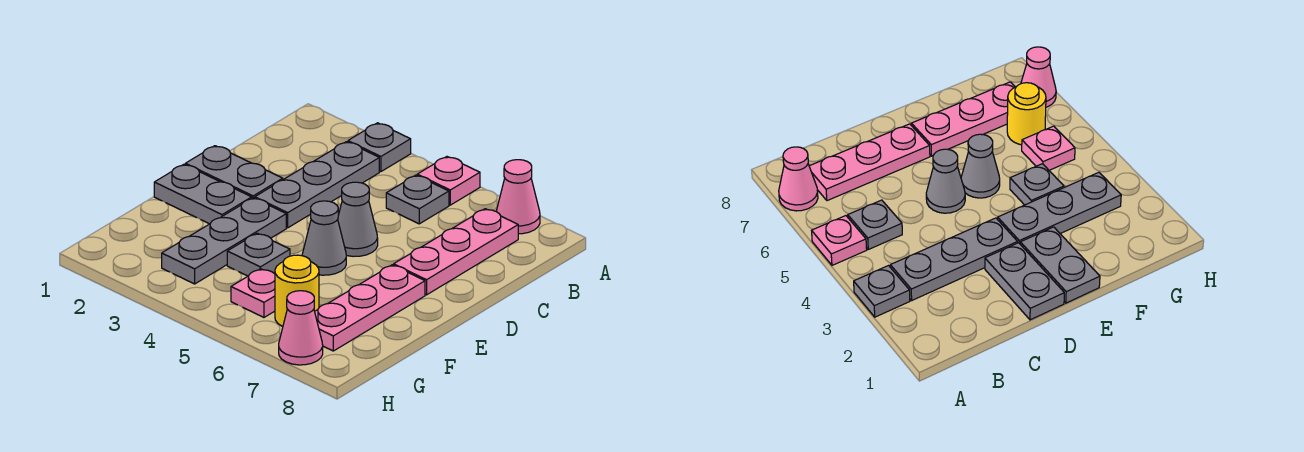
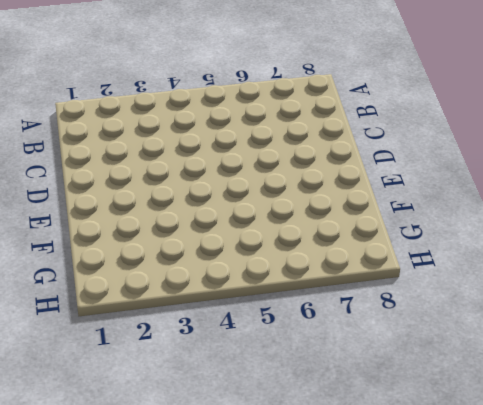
none -> grey plate A3 level 1
none -> pink plate A5 level 1
none -> pink cone A7 level 1

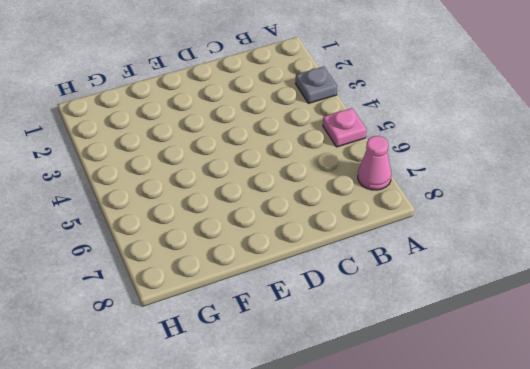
none -> grey plate B3:D3 level 1
none -> grey plate B5 level 1
none -> pink plate B7:D7 level 1

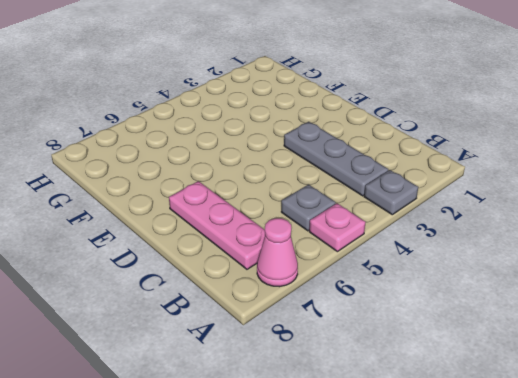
none -> grey plate D1:D2 level 1
none -> grey cone D5 level 1
none -> grey plate E1:E2 level 1

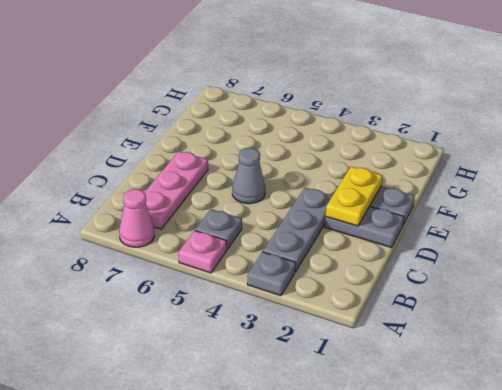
yellow plate D2:E2 level 2 -> none
none -> grey plate E3:G3 level 1
none -> grey cone E5 level 1
none -> pink plate E7:G7 level 1

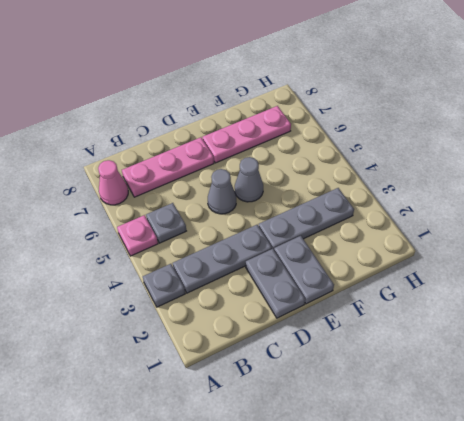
none -> grey plate F4 level 1
none -> pink plate G5 level 1
none -> yellow round brick G6 level 1

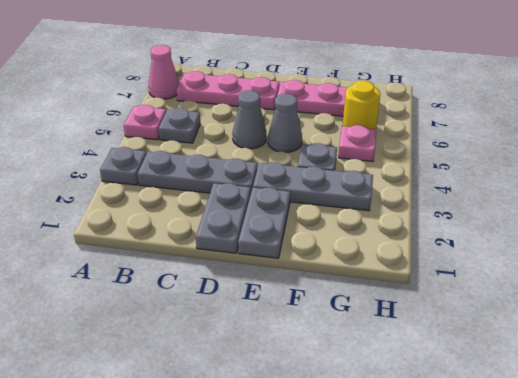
none -> pink cone H7 level 1

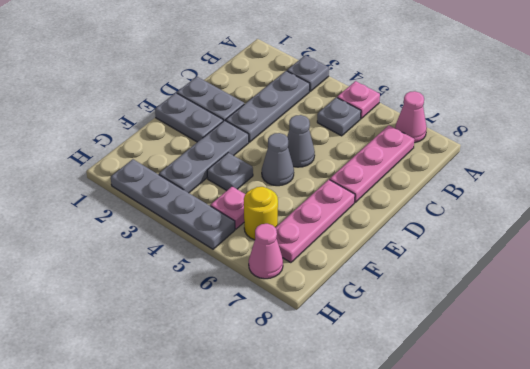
grey plate H2:H5 level 1 -> none

